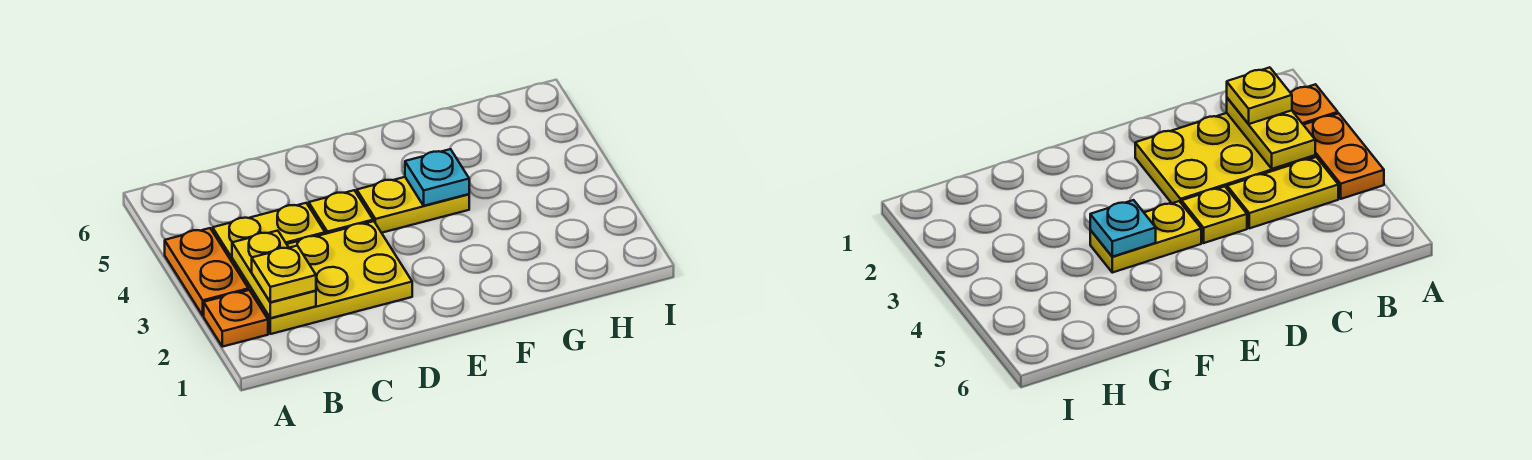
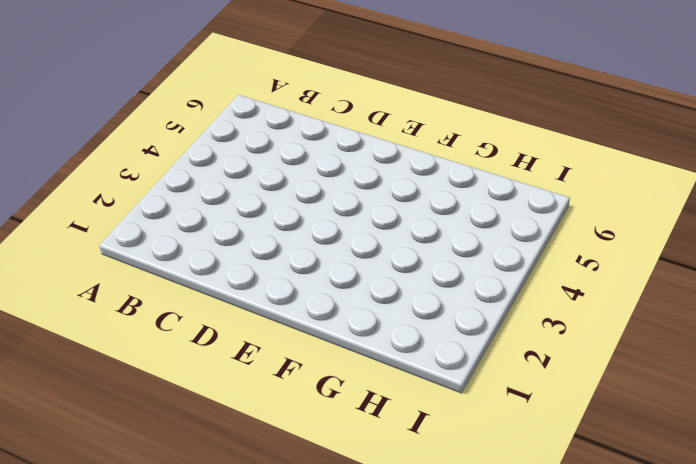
none -> orange plate A2 level 1
none -> orange plate A3:A4 level 1

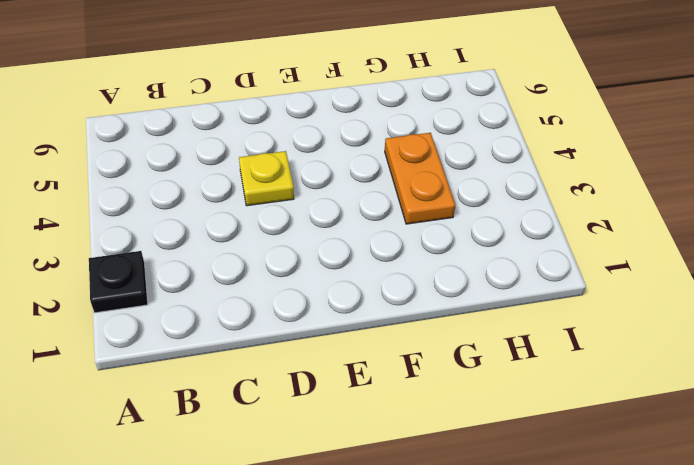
black plate A2 level 1 -> orange plate A2 level 1
orange plate G3:G4 level 1 -> orange plate A3:A4 level 1
none -> yellow plate B2:D3 level 1
none -> yellow plate B4:C4 level 1

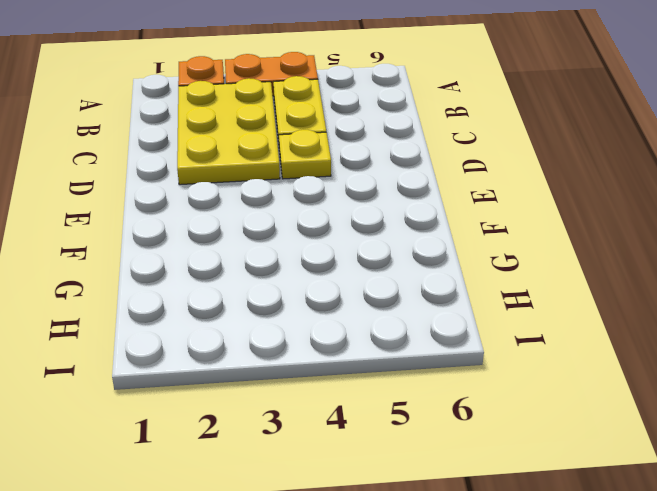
none -> yellow plate E4:F4 level 1
none -> yellow plate B2:B3 level 2

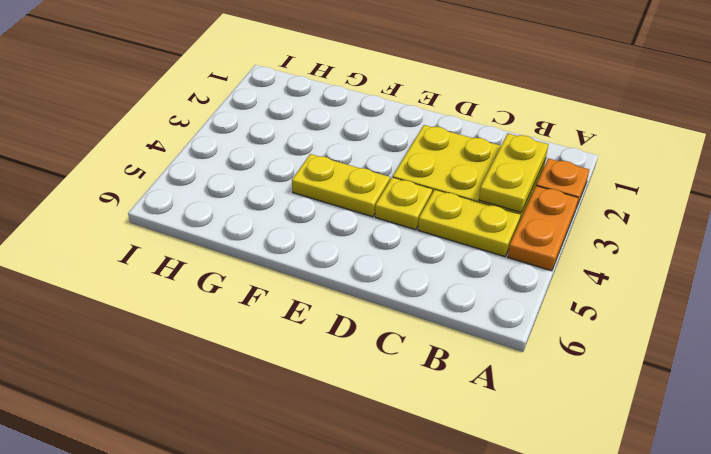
none -> cyan plate F4 level 2
none -> yellow plate B2 level 3

